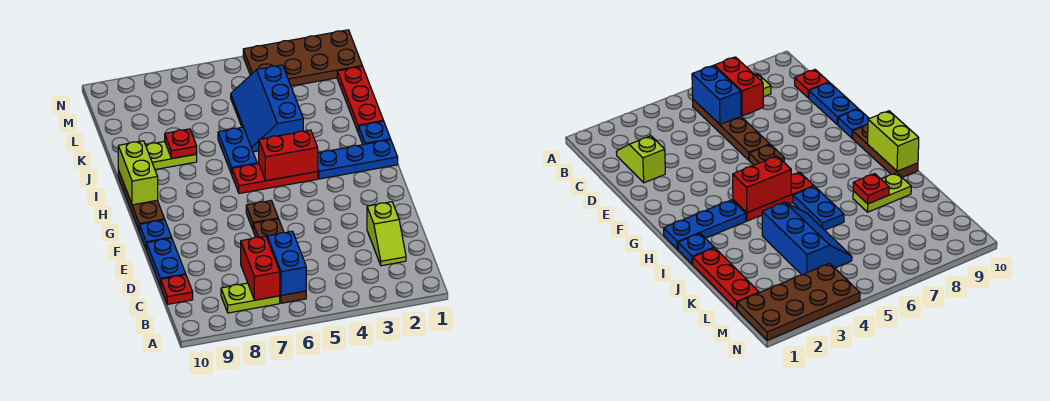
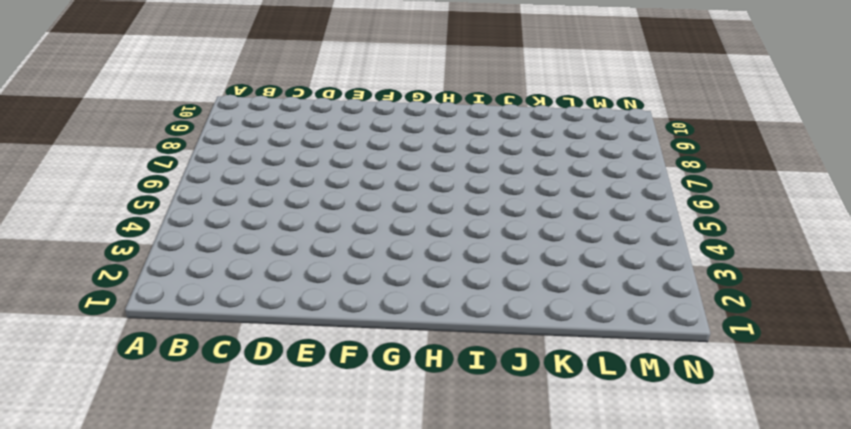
none -> brown plate B6:E6 level 1
none -> lime plate B7:B8 level 1
none -> lime slope C2:D2 level 1 top D

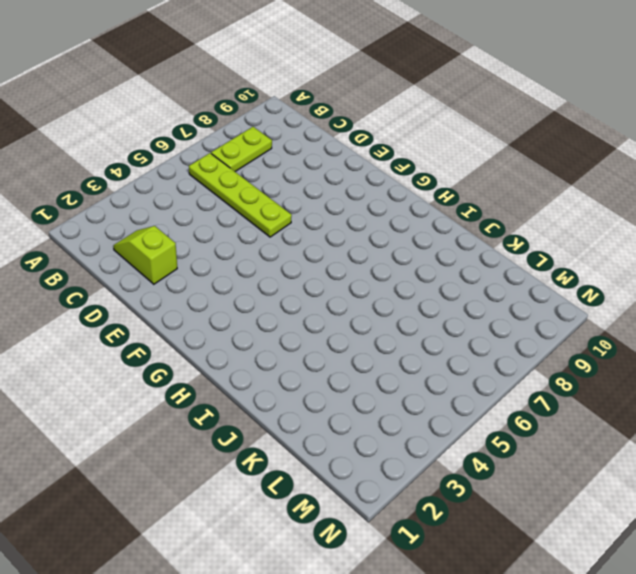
lime plate B6:E6 level 1 -> brown plate B6:E6 level 1
none -> red plate C10 level 1
none -> blue plate D10:E10 level 1
none -> brown plate F6 level 1

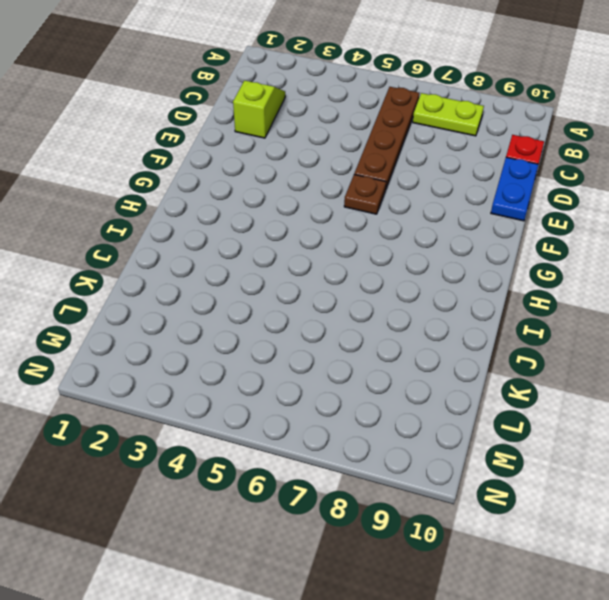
none -> blue plate F10 level 1
none -> brown plate G10:I10 level 1
none -> blue plate H1:H3 level 1

